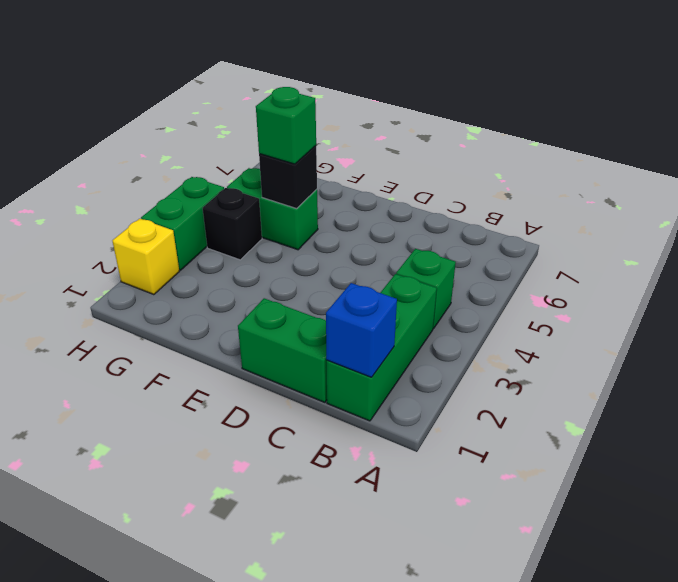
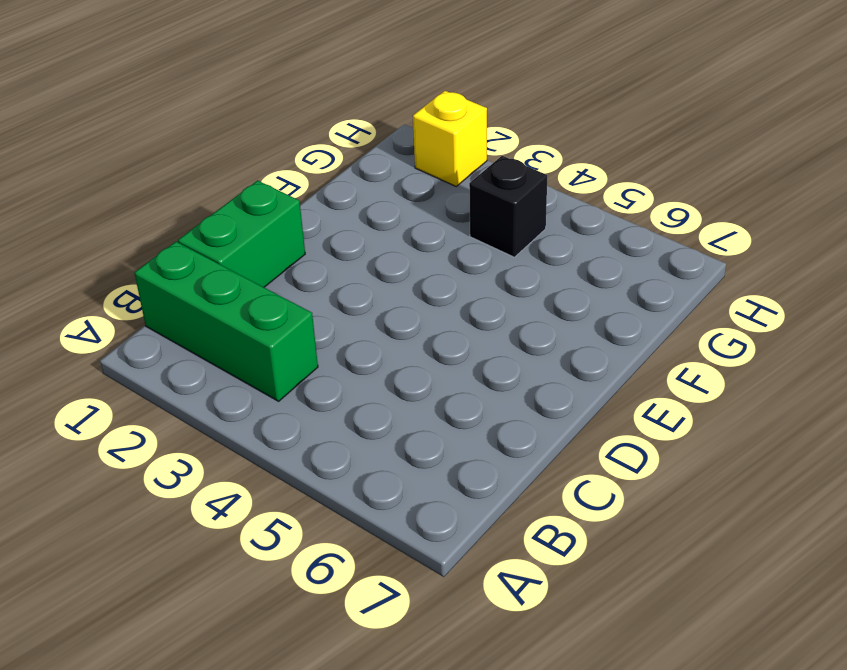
none -> green brick B4 level 1
none -> green brick F5:G5 level 1

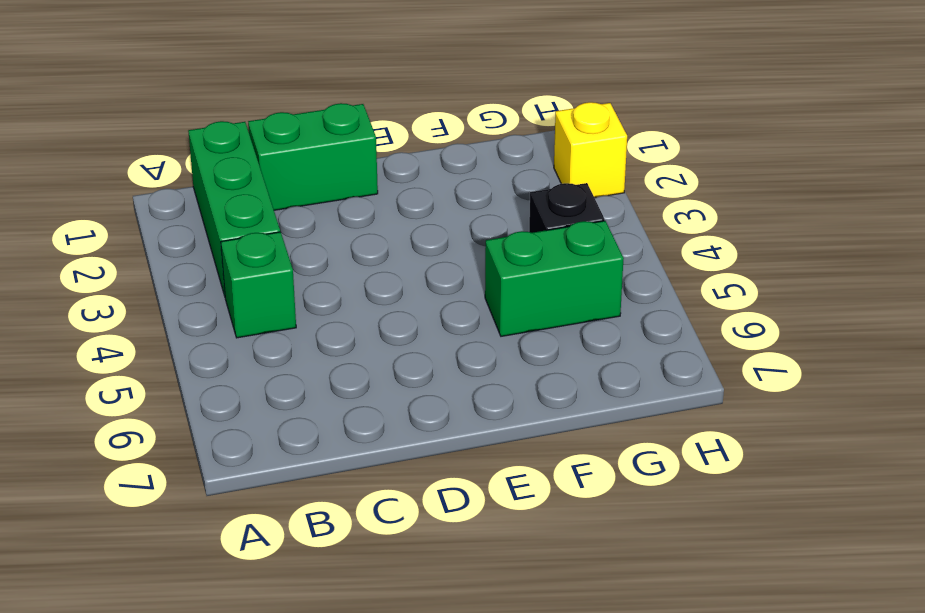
none -> green brick H3:H4 level 1
none -> blue brick B1 level 2

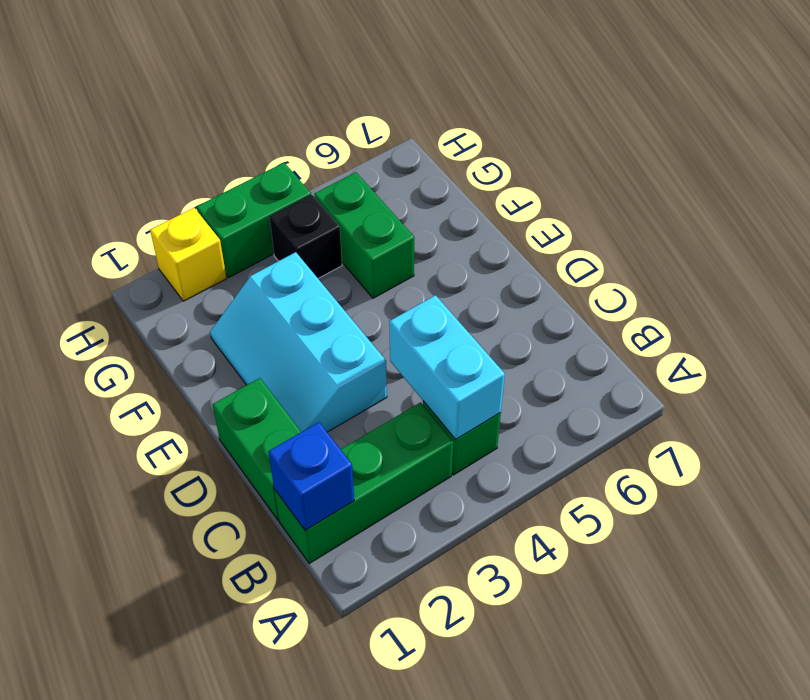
cyan brick B4:C4 level 2 -> none
cyan slope D2:F3 level 1 top 3 -> none
none -> black brick F5 level 2
none -> green brick F5 level 3

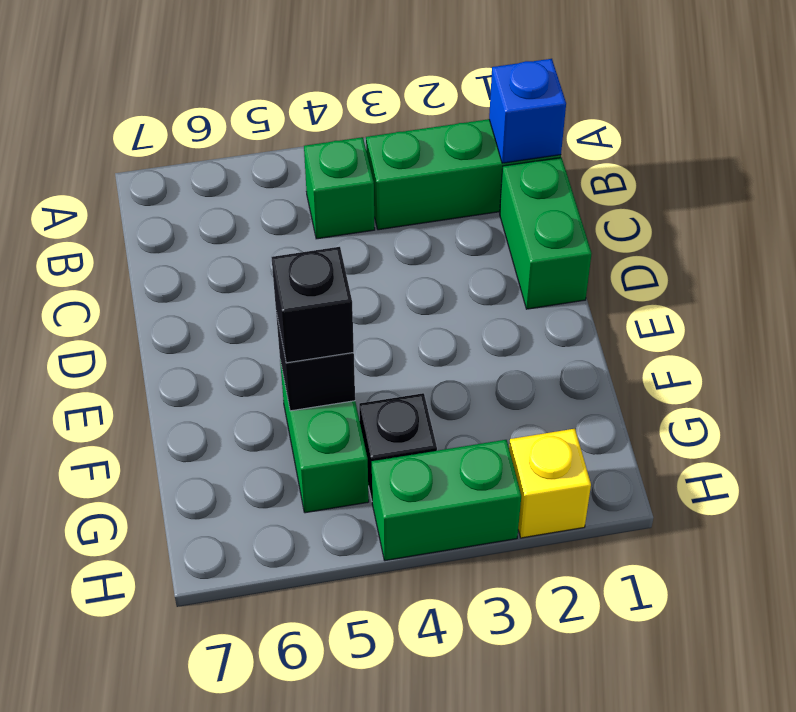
black brick F5 level 3 -> green brick F5 level 3

